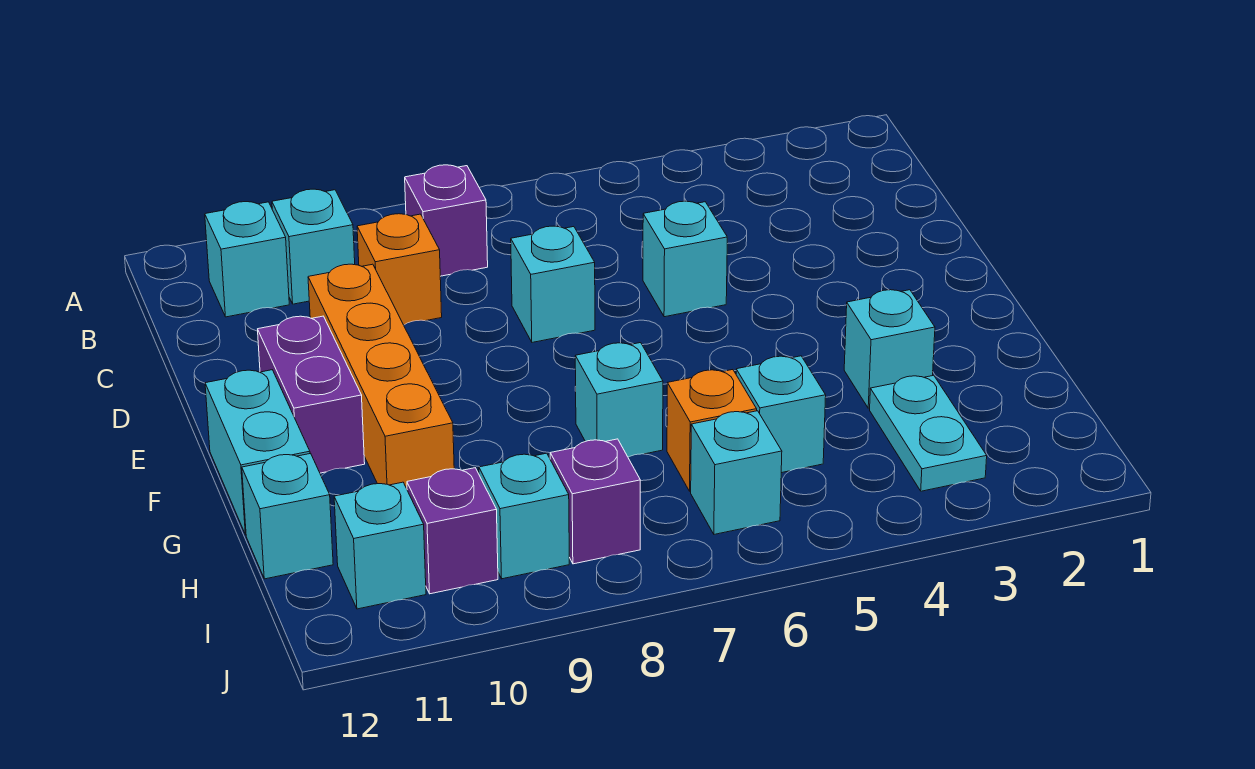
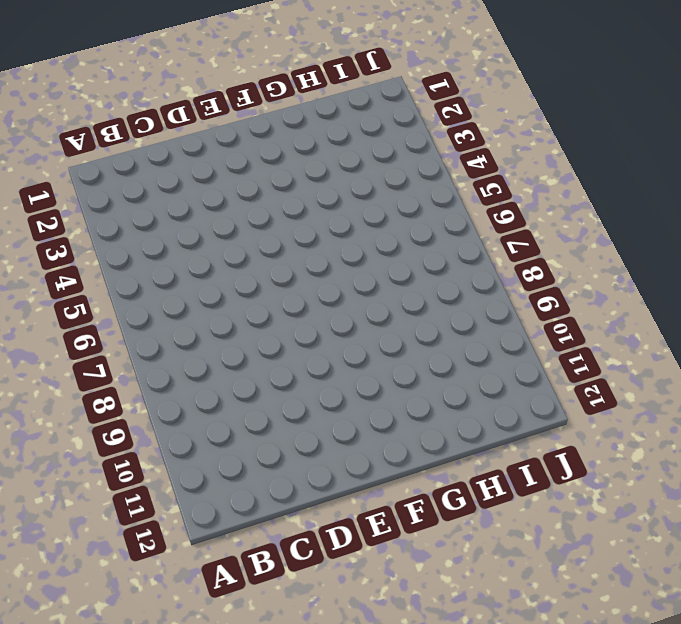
none -> purple brick B8 level 1
none -> cyan brick B10 level 1
none -> cyan brick B11 level 1

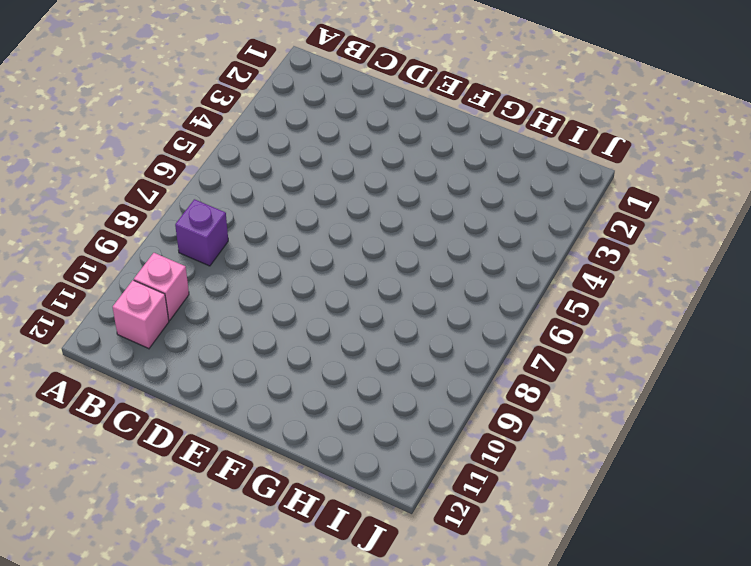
pink brick B10 level 1 -> cyan brick B10 level 1
pink brick B11 level 1 -> cyan brick B11 level 1
none -> orange brick C9 level 1
none -> cyan brick D5 level 1
none -> cyan brick D7 level 1

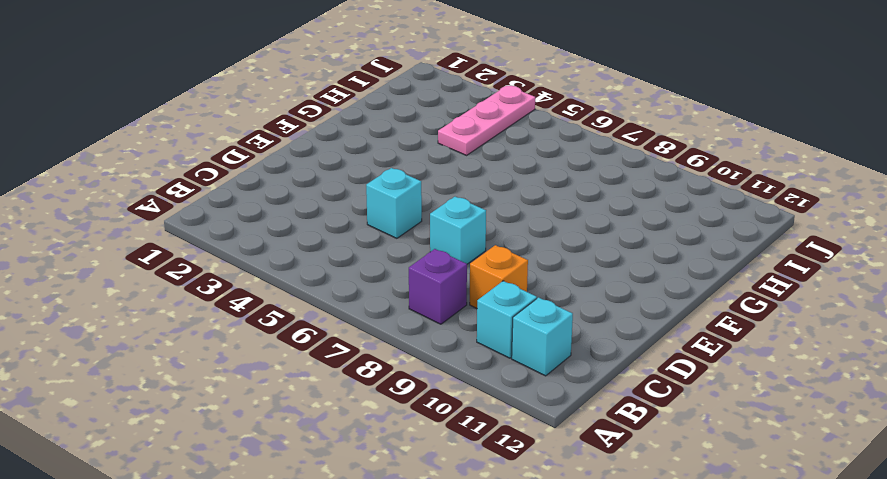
pink plate H4:J4 level 1 -> none
none -> orange brick D10:G10 level 1
none -> purple brick E11:F11 level 1
none -> cyan brick F12:G12 level 1

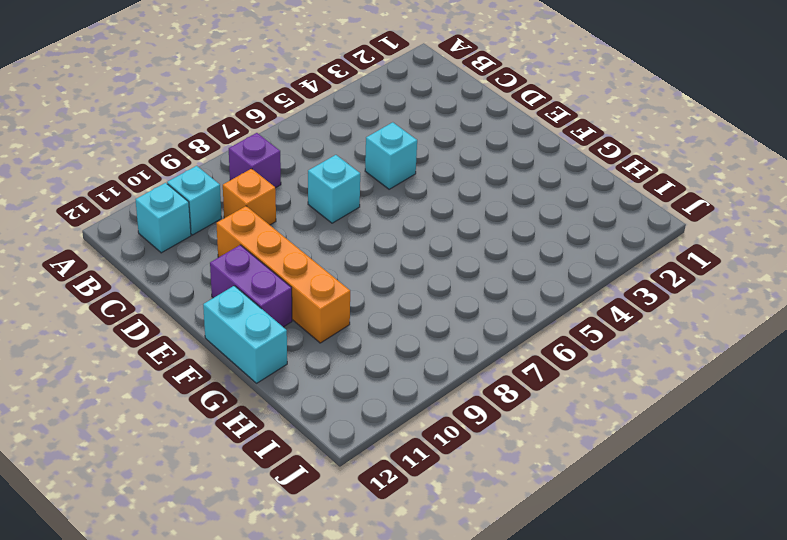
none -> cyan brick G3 level 1
none -> cyan brick G7 level 1
none -> cyan plate H3:I3 level 1

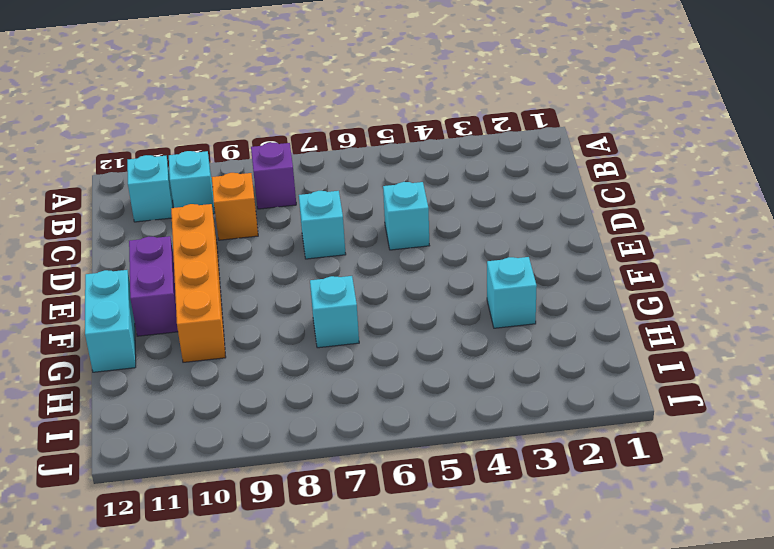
none -> cyan plate H3:I3 level 1
none -> cyan brick H5 level 1
none -> orange brick H6 level 1

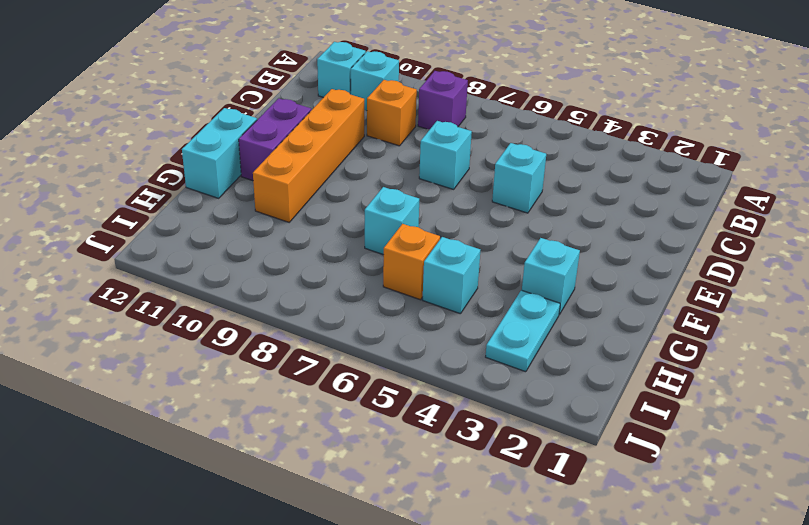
none -> cyan brick H12 level 1
none -> cyan brick I6 level 1
none -> purple brick I8 level 1

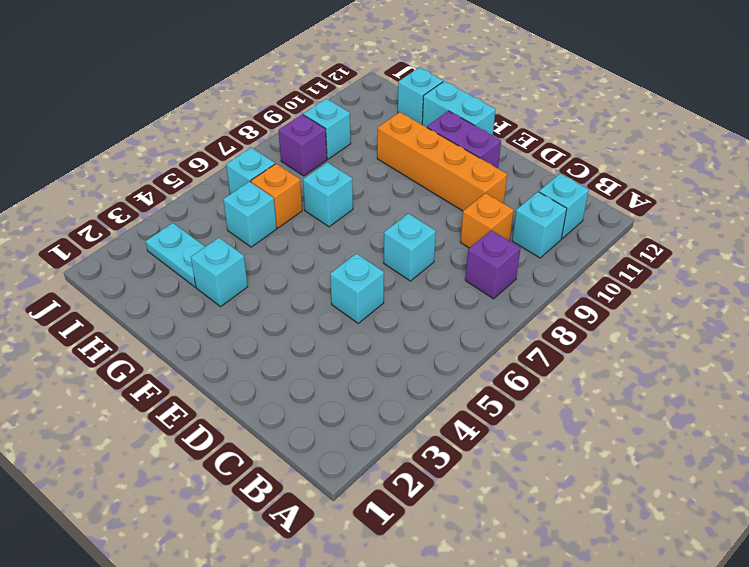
none -> purple brick I10 level 1
none -> cyan brick I11 level 1

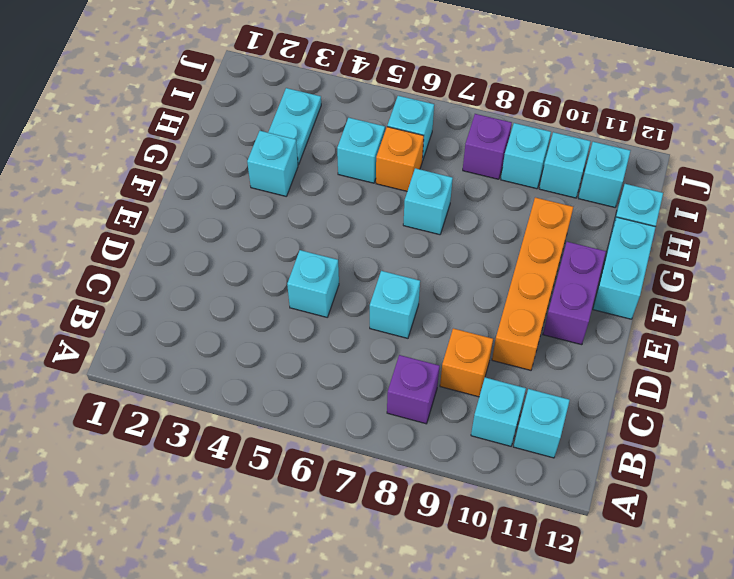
cyan brick I10 level 1 -> purple brick I10 level 1

